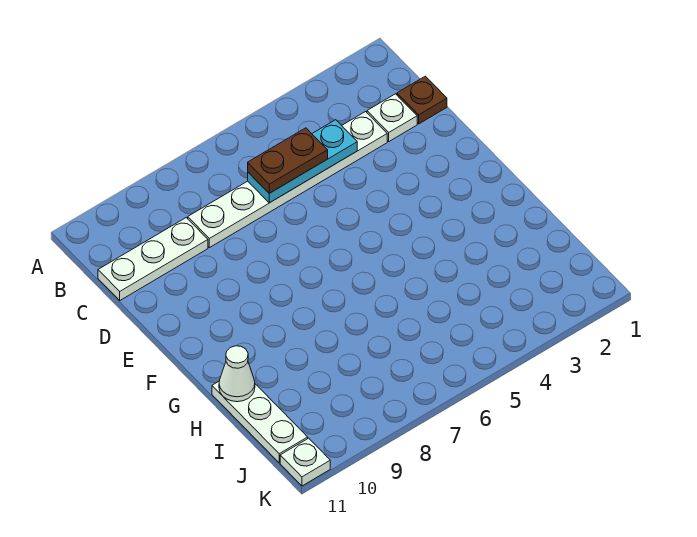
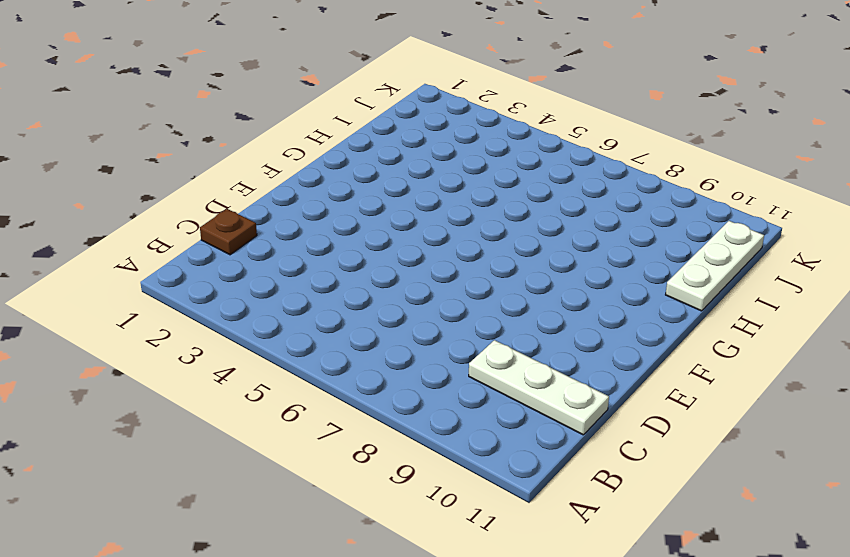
none -> white plate C2 level 1
none -> white plate C3:C8 level 1

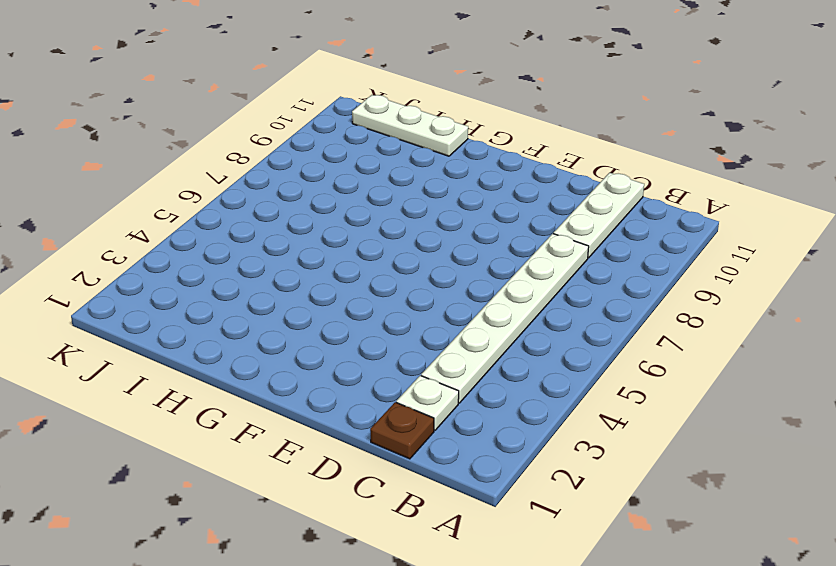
none -> white plate K11 level 1
none -> cyan plate C4:C6 level 2

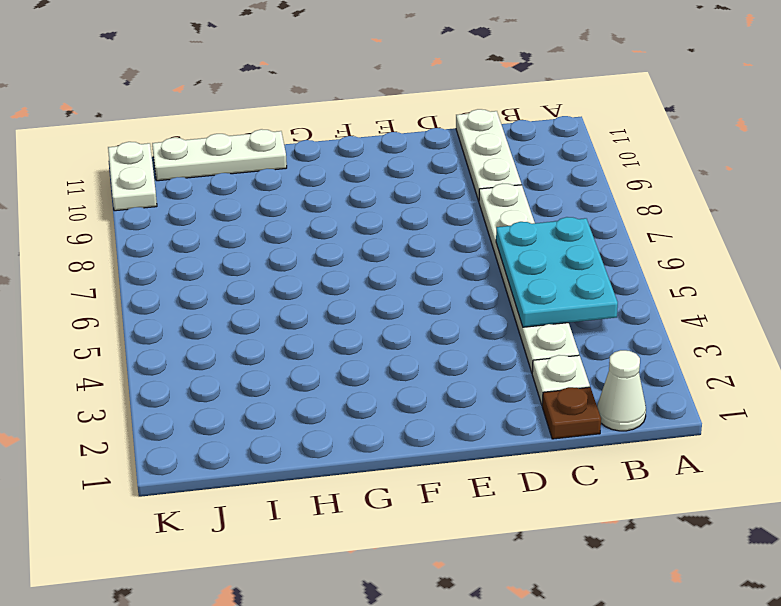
white cone B1 level 1 -> white cone H11 level 2
cyan plate B4:C6 level 2 -> cyan plate C4:C6 level 2
white plate K10:K11 level 1 -> white plate K11 level 1
none -> brown plate C5:C6 level 3

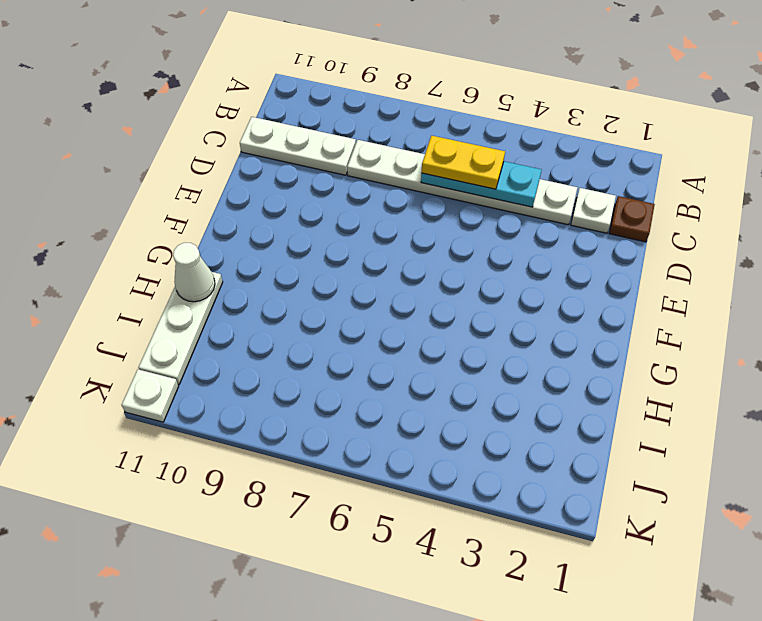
yellow plate C5:C6 level 3 -> brown plate C5:C6 level 3

